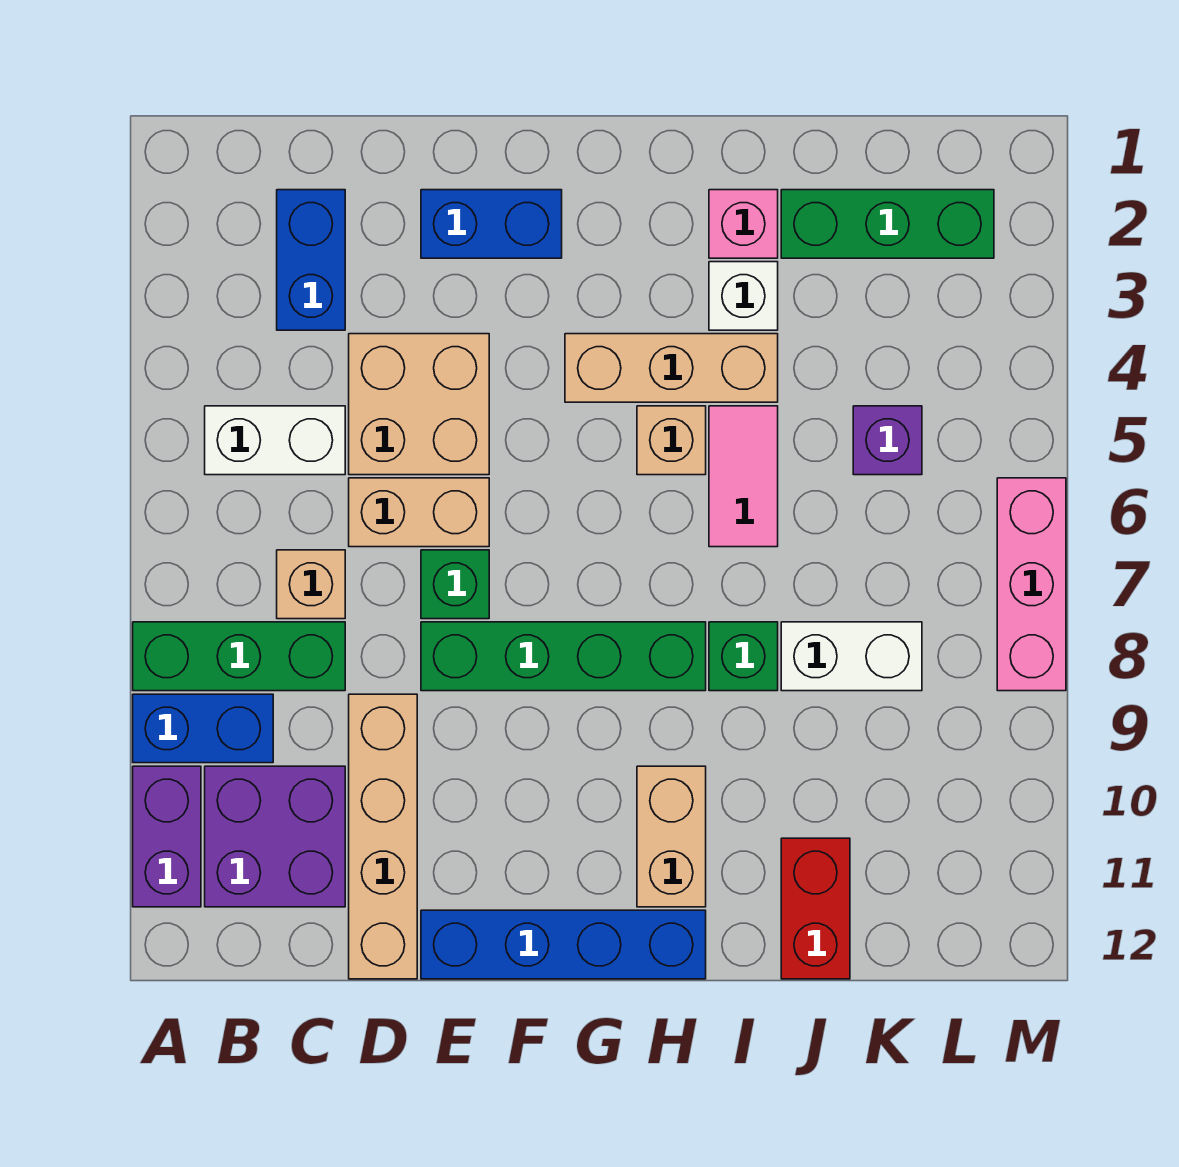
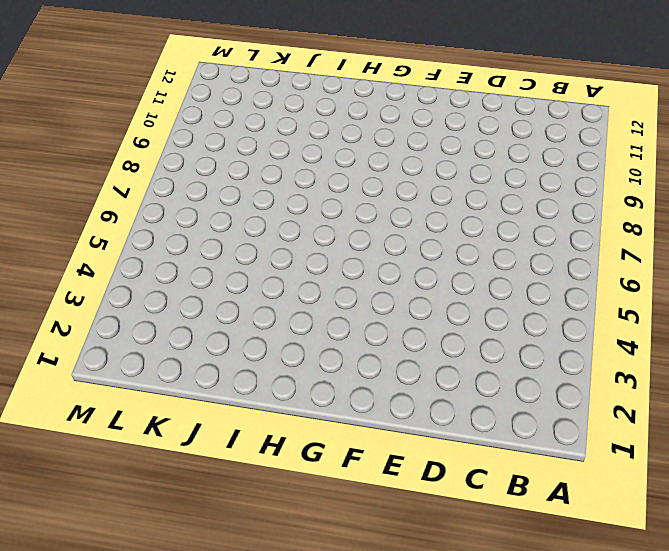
none -> green brick A8:C8 level 1
none -> blue brick A9:B9 level 1
none -> purple brick A10:A11 level 1

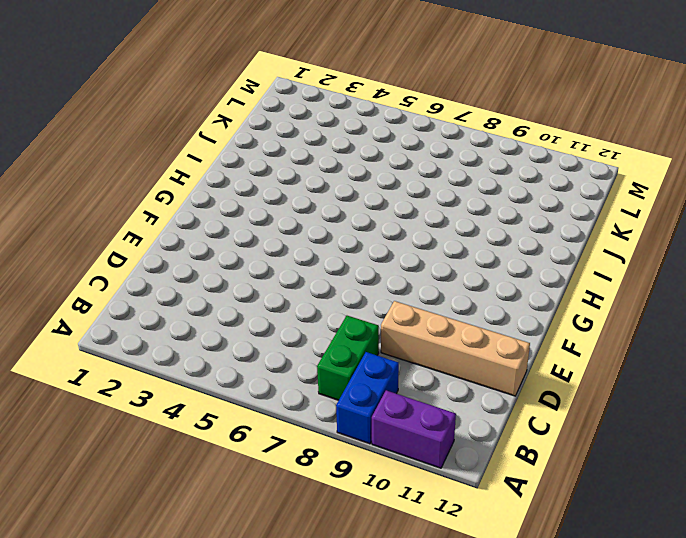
green brick B8:C8 level 1 -> green brick A8:C8 level 1
none -> white brick B5:C5 level 1
none -> purple brick B10:C11 level 1
none -> blue brick C2:C3 level 1

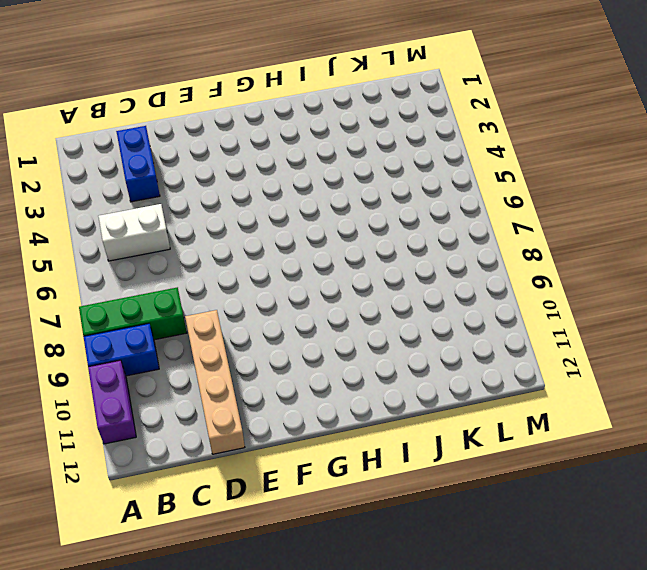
none -> purple brick B10:C11 level 1
none -> tan brick C7 level 1
none -> tan brick D4:E5 level 1

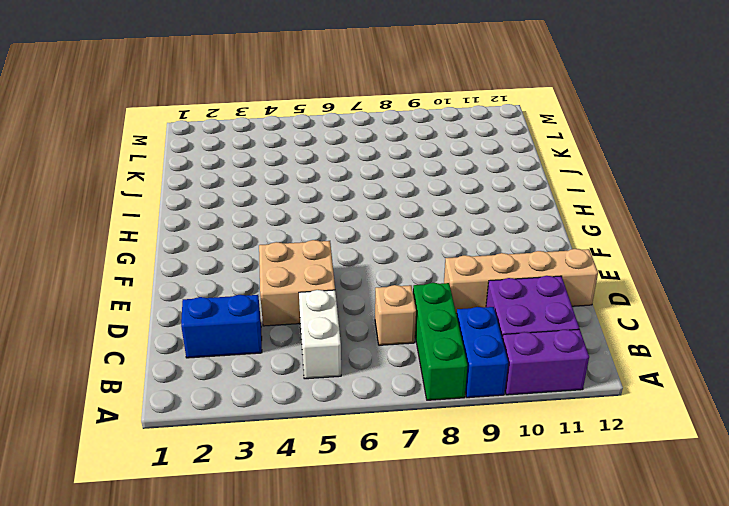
none -> tan brick D6:E6 level 1
none -> blue brick E2:F2 level 1
none -> green brick E7 level 1

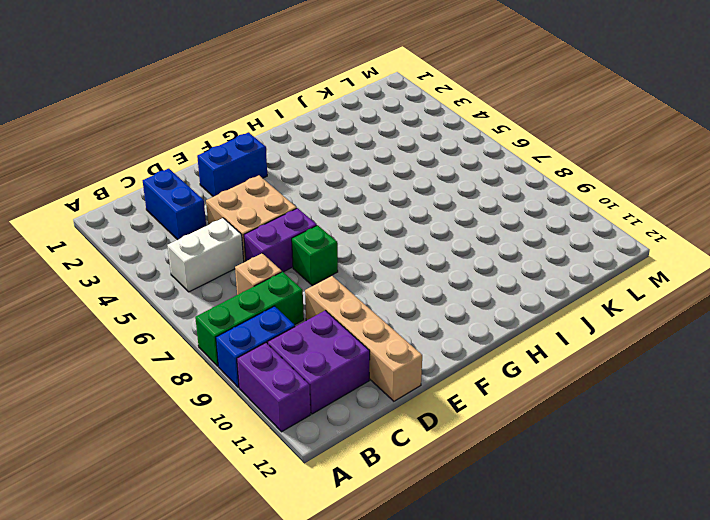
purple brick D6:E6 level 1 -> tan brick D6:E6 level 1
none -> green brick E8:H8 level 1
none -> blue brick E12:H12 level 1
none -> tan brick G4:I4 level 1

